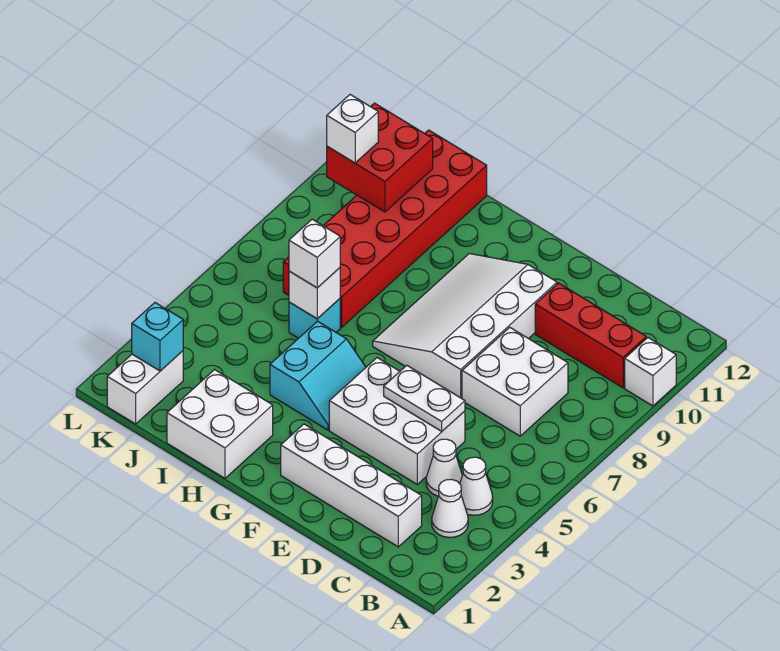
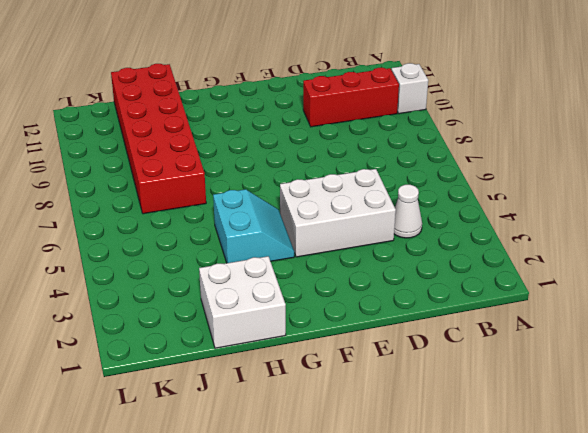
none -> white cone B3 level 1
none -> white cone B4 level 1
none -> white brick C2:F2 level 1

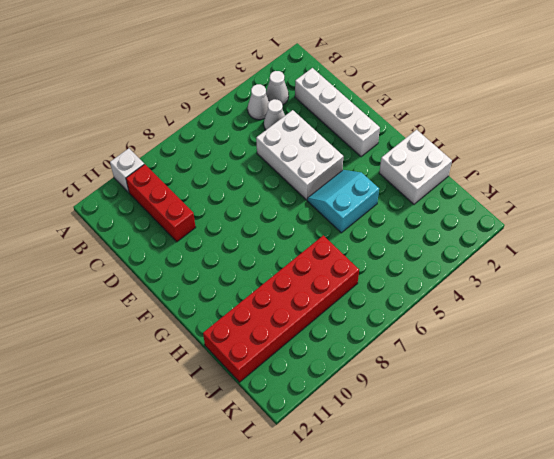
none -> white brick C7:D8 level 1
none -> white slope E7:G10 level 1 top E
none -> cyan brick I6 level 1

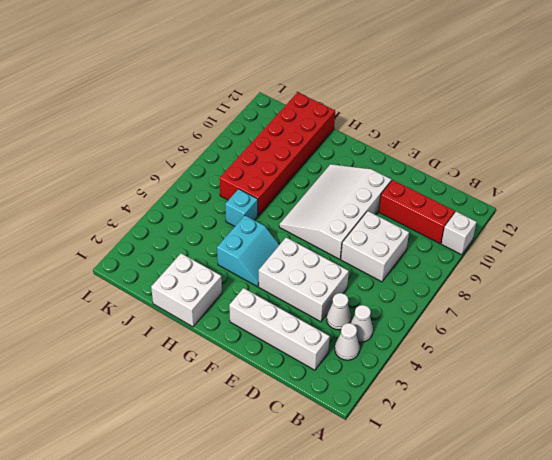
none -> white brick K1:K2 level 1
none -> white plate D5:E5 level 2
none -> white brick I6 level 2

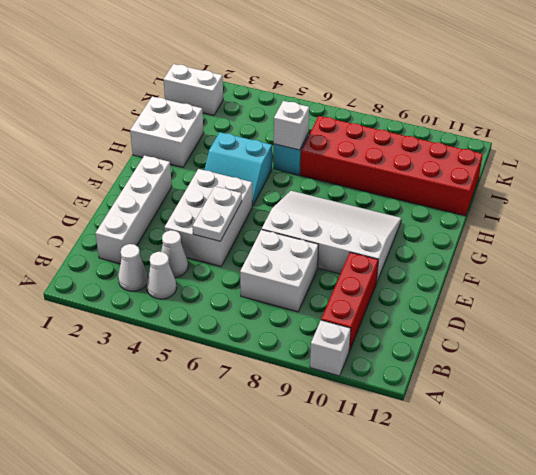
none -> red brick J10:K11 level 2
none -> cyan brick K2 level 2
none -> white brick I6 level 3

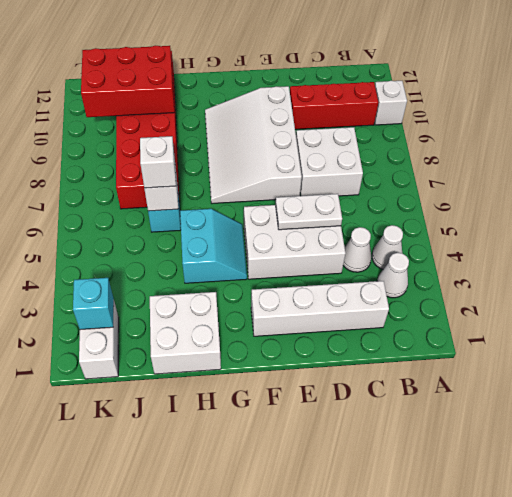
red brick I10:K11 level 2 -> red brick J10:K11 level 2
none -> white brick K10 level 3

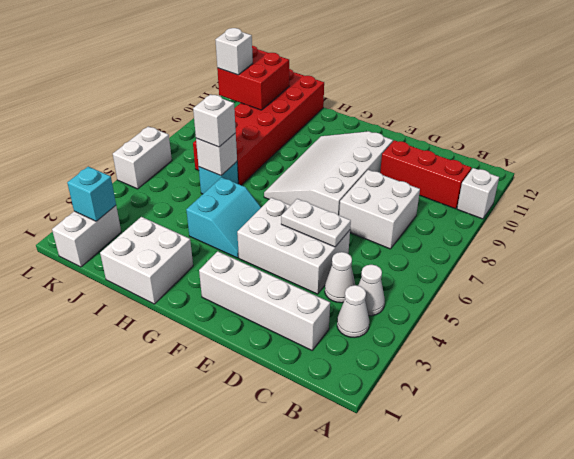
white brick L5:L6 level 1 -> none

